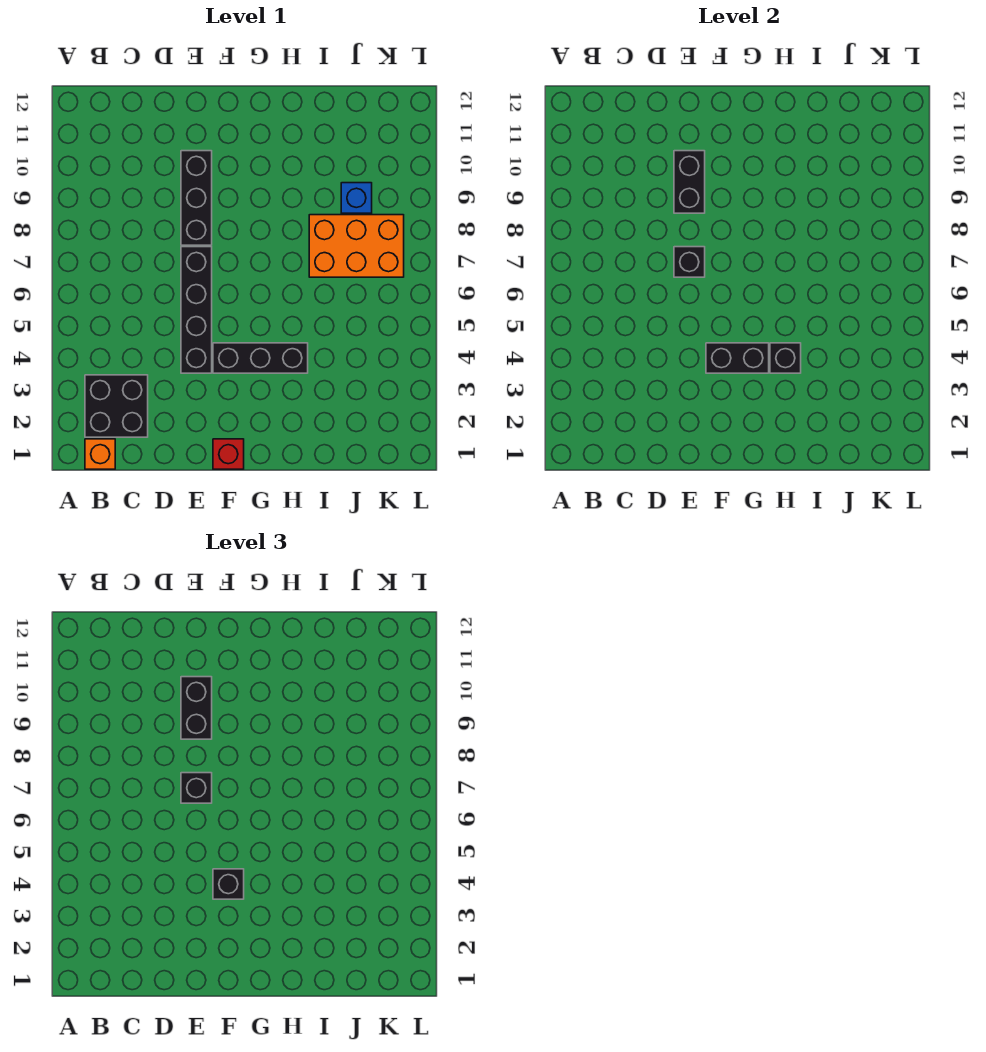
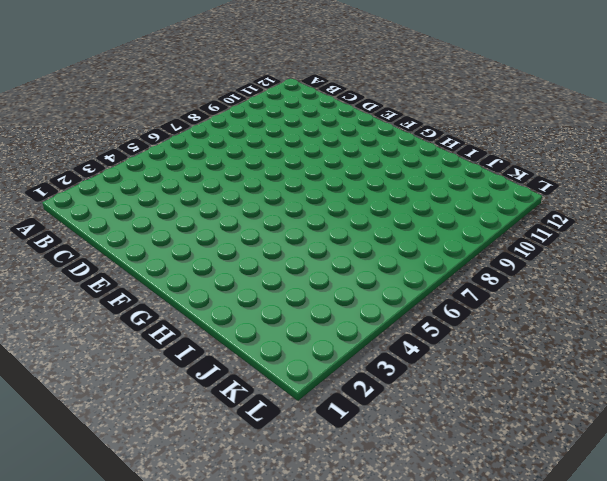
none -> orange brick B1 level 1
none -> black brick B2:C3 level 1
none -> black brick E4:E7 level 1

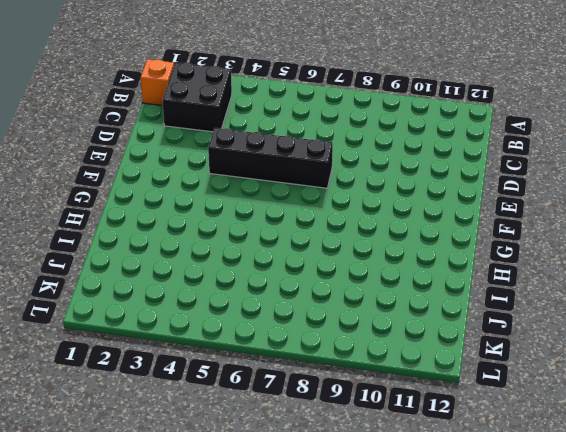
none -> black brick E8:E10 level 1
none -> red brick F1 level 1
none -> black brick F4:H4 level 1

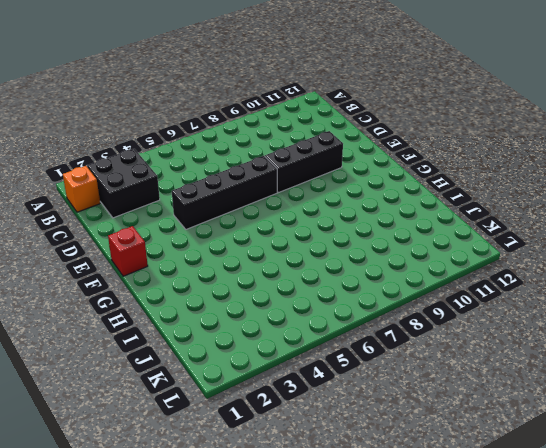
none -> black brick F4:H4 level 1
none -> orange brick I7:K8 level 1
none -> blue brick J9 level 1

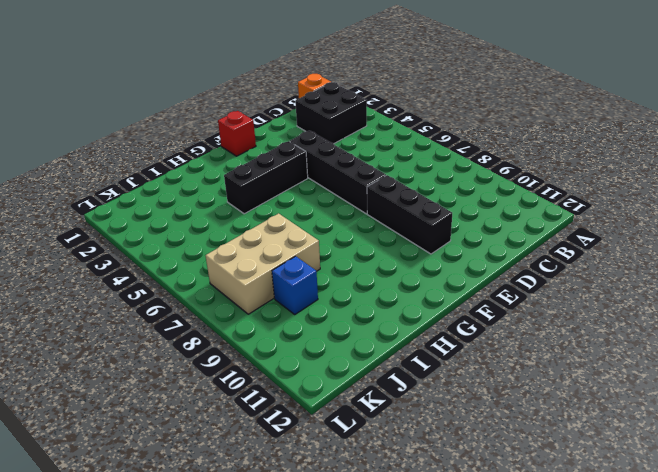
tan brick I7:K8 level 1 -> orange brick I7:K8 level 1
none -> black brick E7 level 2
none -> black brick E9:E10 level 2
none -> black brick F4:G4 level 2

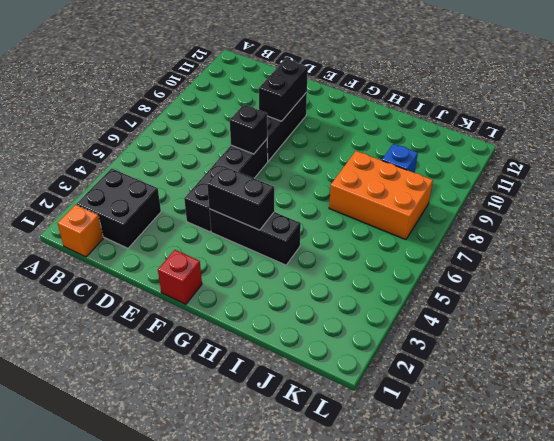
none -> black brick H4 level 2
none -> black brick E7 level 3
none -> black brick E9:E10 level 3

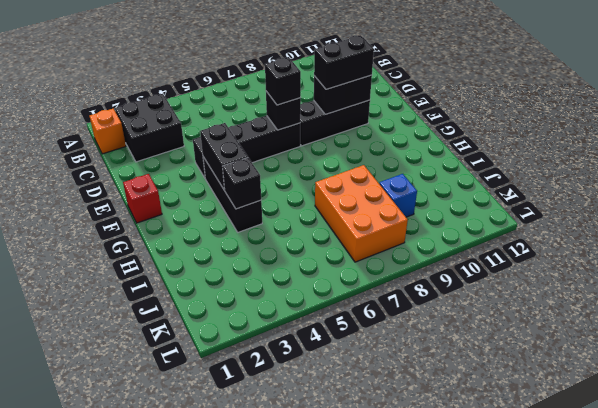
none -> black brick F4 level 3

